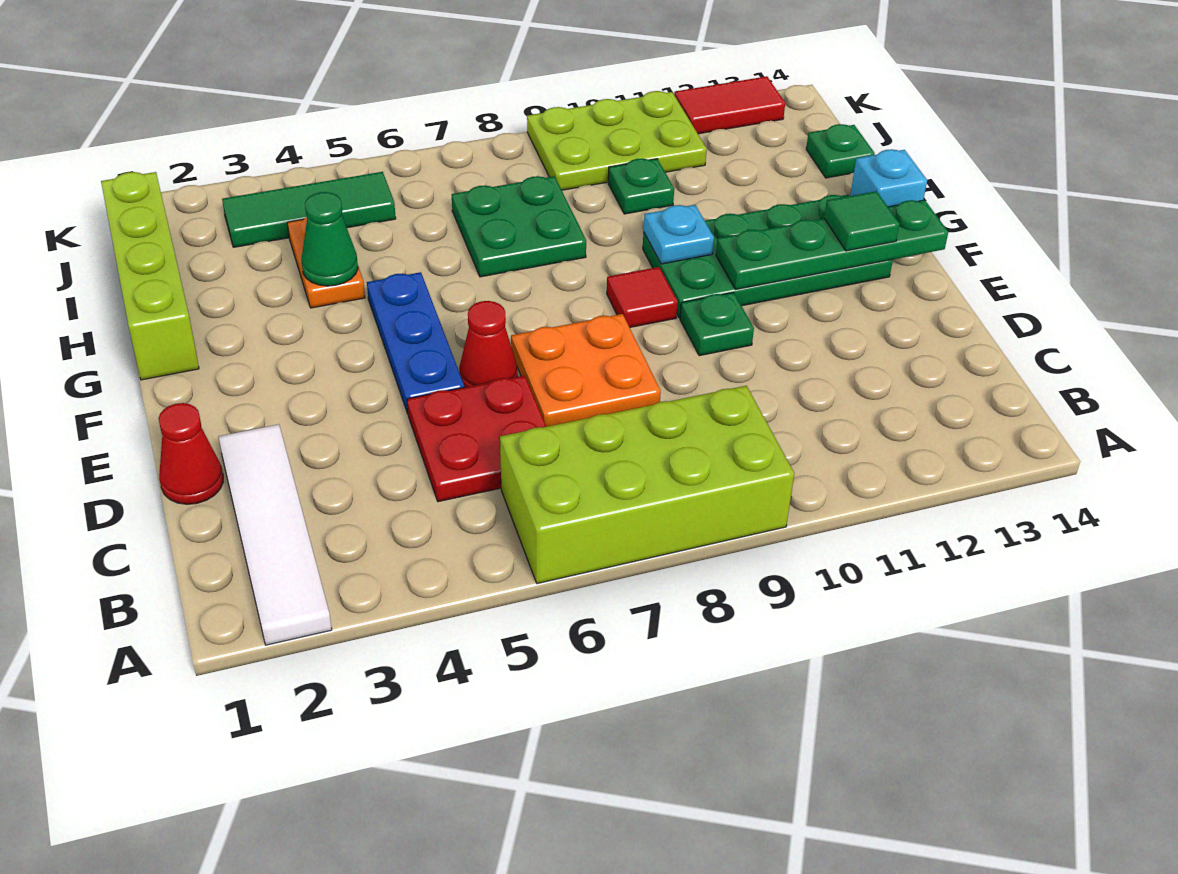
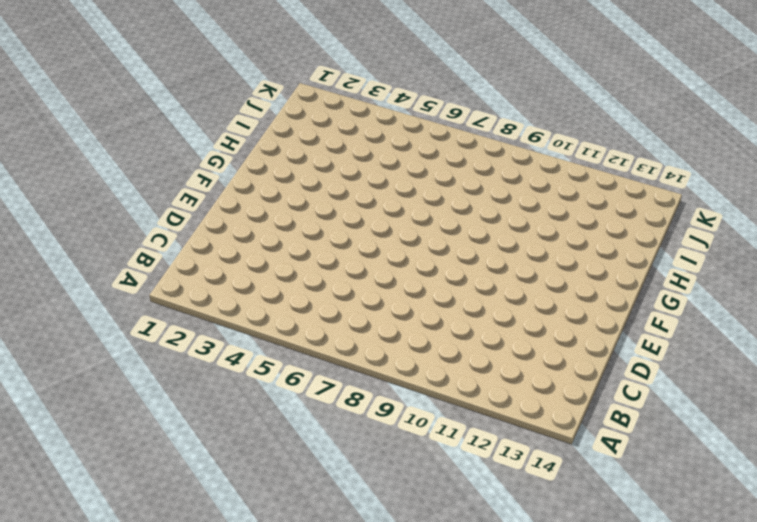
none -> white tile A2:D2 level 1
none -> lime brick A6:B9 level 1
none -> red plate C5:D6 level 1

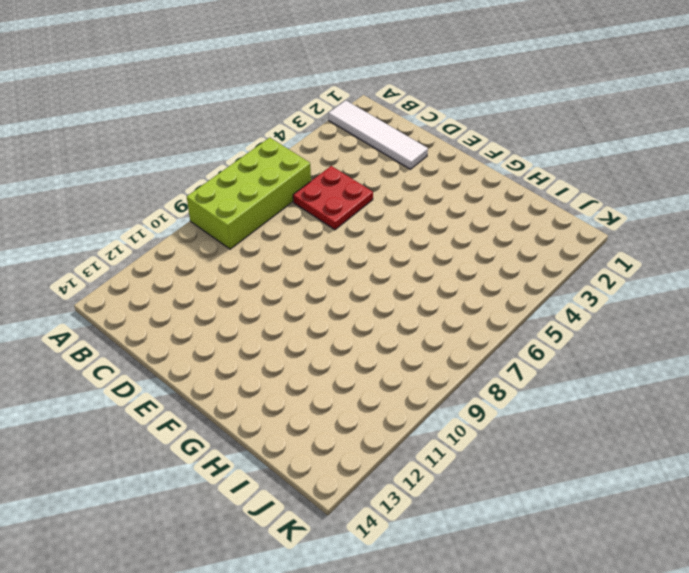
none -> red cone D1 level 1
none -> orange plate D7:E8 level 1
none -> blue plate E5:G5 level 1

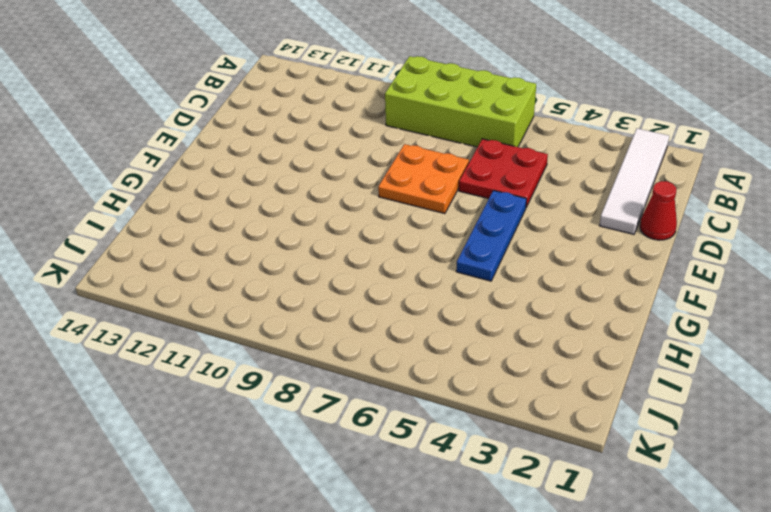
none -> red cone E6 level 1
none -> green plate E10 level 1
none -> red tile F9 level 1

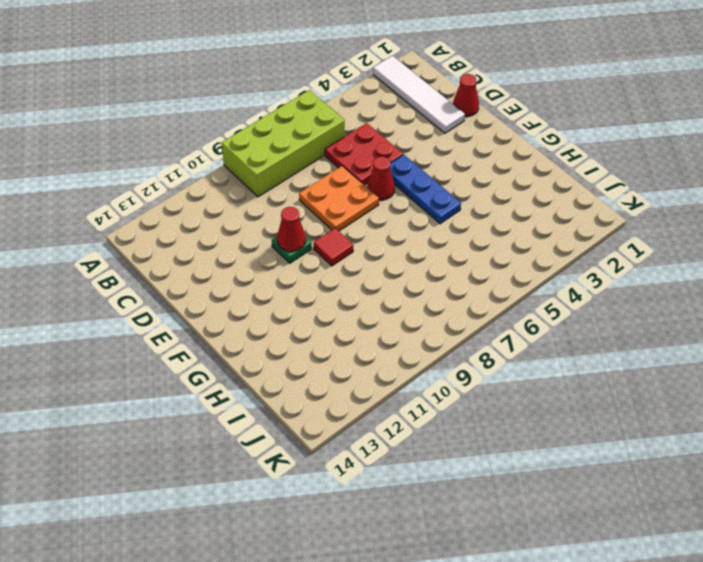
red cone E10 level 2 -> none
none -> green plate F10:G13 level 1
none -> lime brick G1:J1 level 1
none -> cyan brick G14 level 1

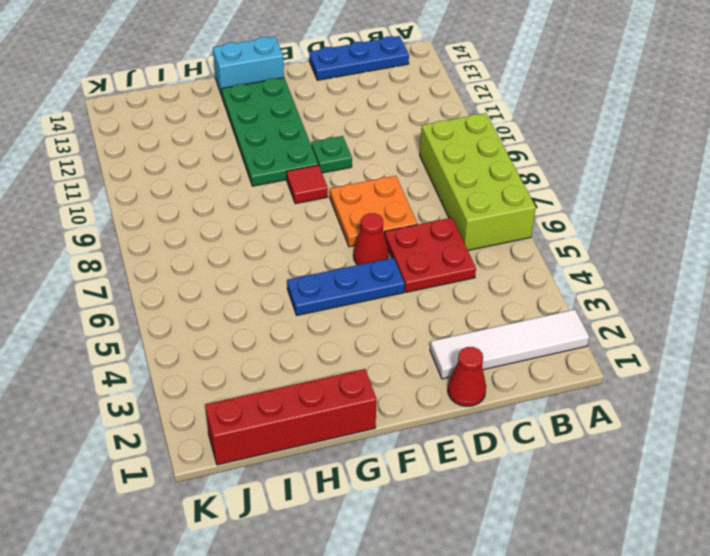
blue plate B14:D14 level 1 -> none
cyan brick F14:G14 level 1 -> cyan brick G14 level 1
red brick G1:J1 level 1 -> lime brick G1:J1 level 1
none -> orange plate H4:I4 level 1
none -> green plate H7:I8 level 1
none -> green plate I10 level 1

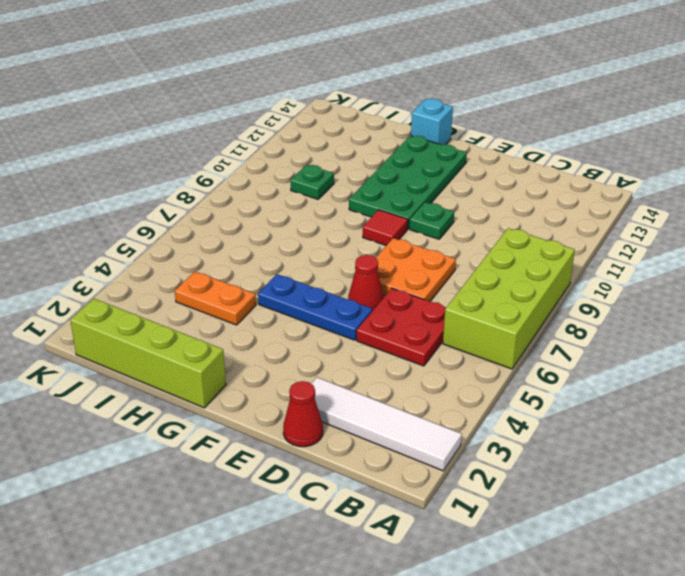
none -> green plate H7:I8 level 1
none -> green plate I14 level 1
none -> green tile J3:J5 level 1

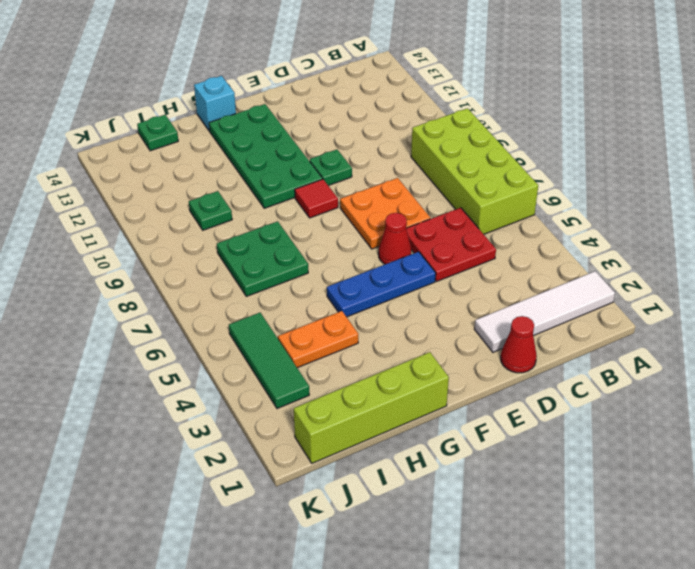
none -> lime plate J9:K11 level 1
none -> red tile K12:K13 level 1
none -> green plate F11:F14 level 2

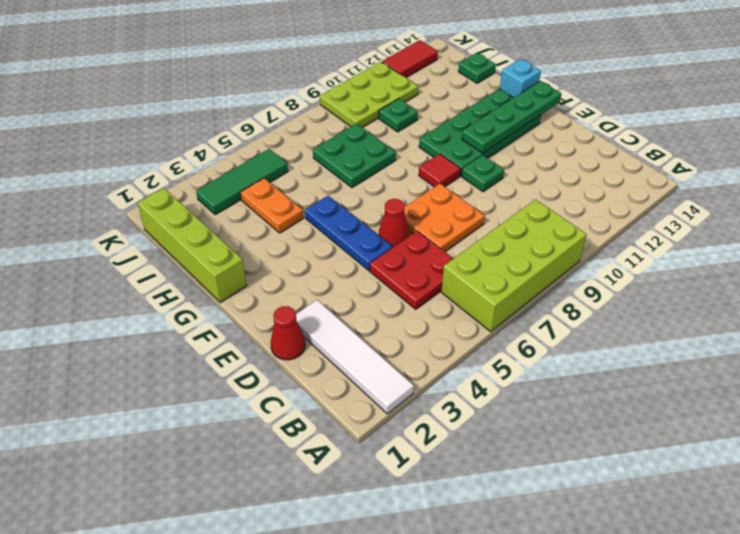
none -> cyan plate G10 level 2
none -> green cone H4 level 2
none -> green tile F13 level 3

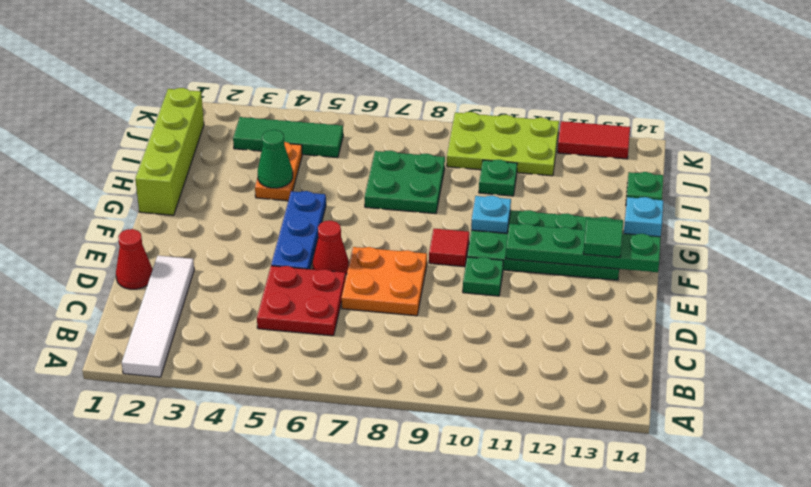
none -> lime brick A6:B9 level 1

